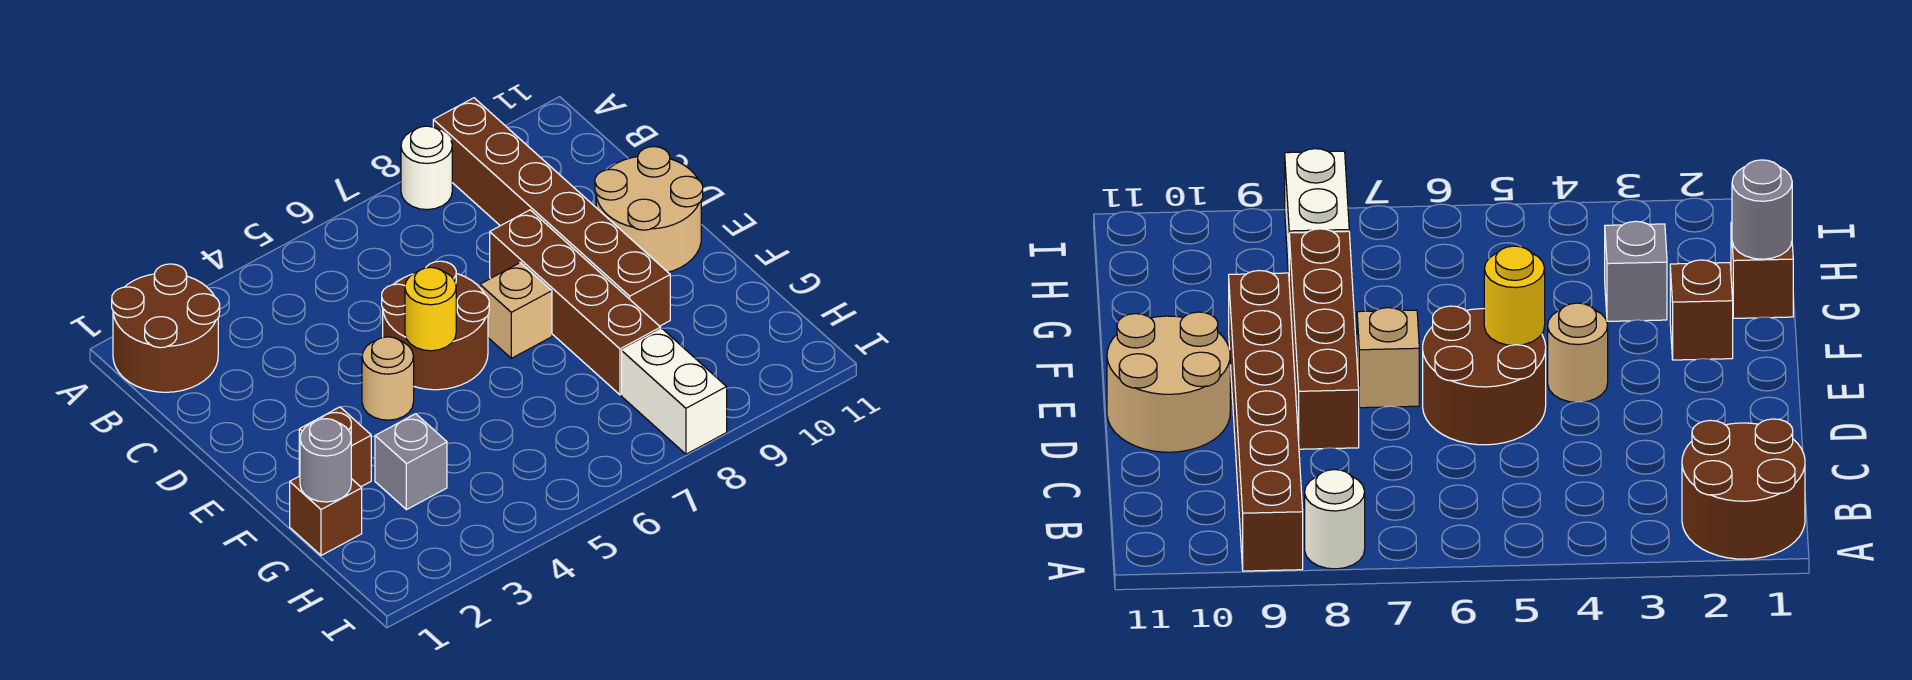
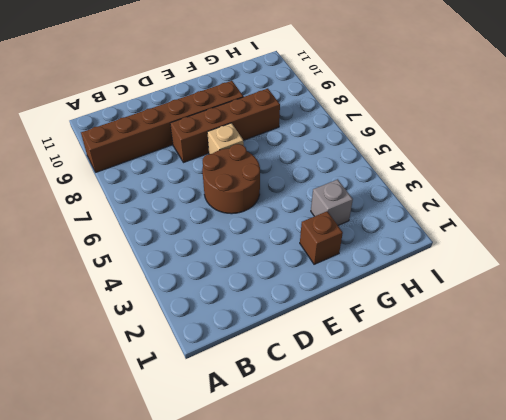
none -> brown round brick A1:B2 level 1
none -> white round brick A8 level 1
none -> tan round brick D10:E11 level 1

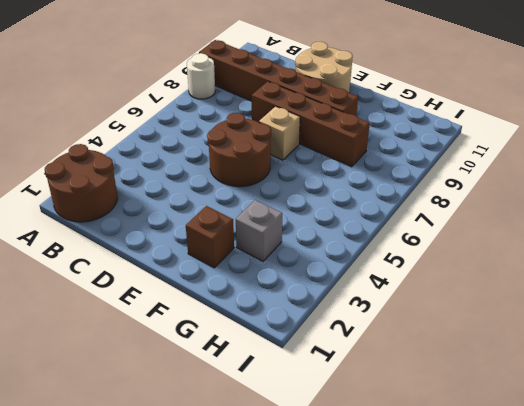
none -> tan round brick E4 level 1
none -> brown brick G1 level 1
none -> white brick H8:I8 level 1

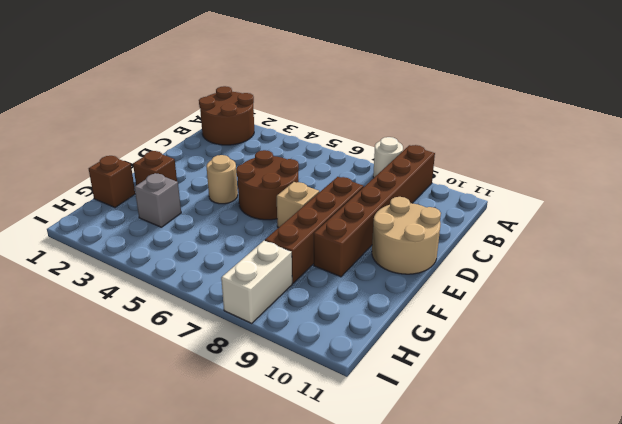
none -> yellow round brick E5 level 2
none -> grey round brick G1 level 2

